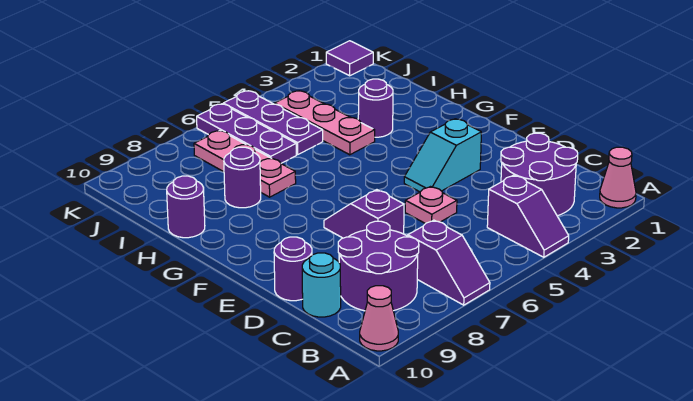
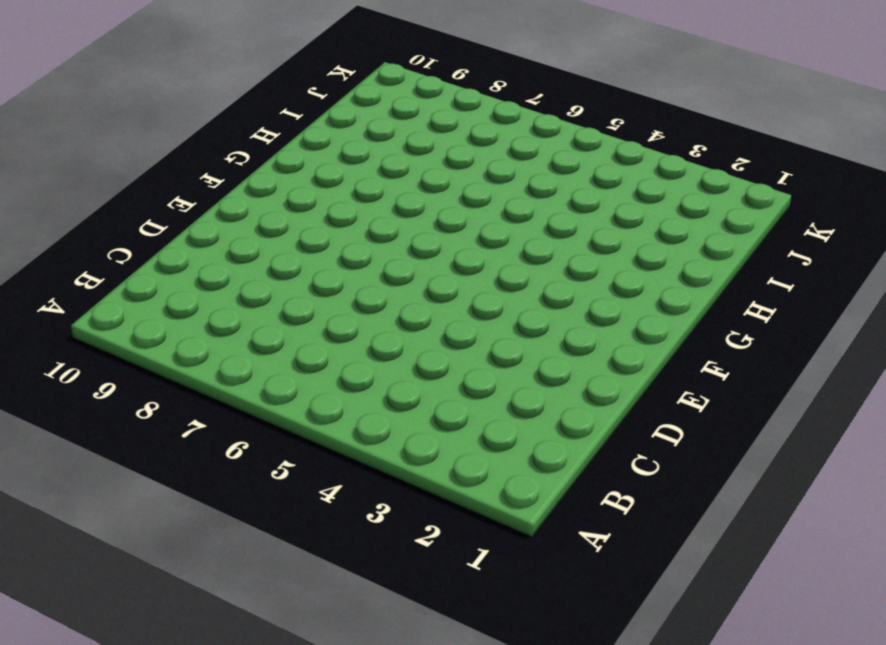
none -> pink cone A1 level 1
none -> purple slope A4:B4 level 1 top B
none -> purple slope A7:B7 level 1 top B

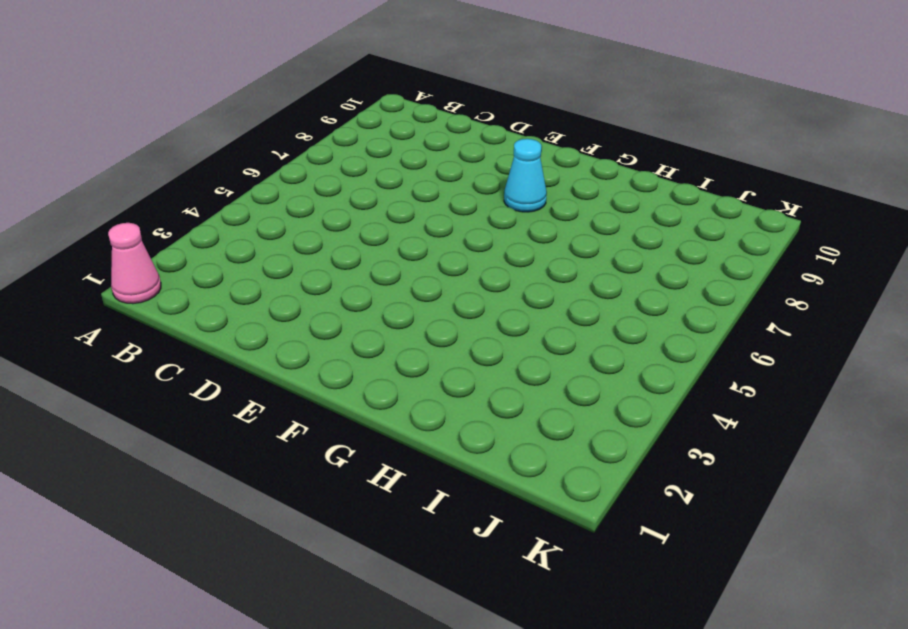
cyan cone F8 level 1 -> none
none -> purple slope A4:B4 level 1 top B
none -> purple slope A7:B7 level 1 top B
none -> pink cone A10 level 1

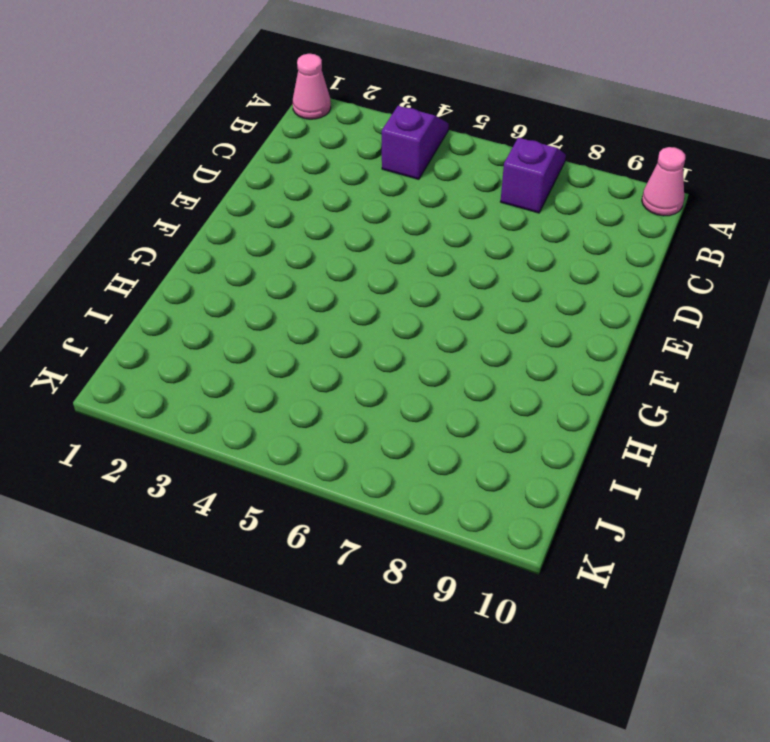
none -> purple round brick B2:C3 level 1
none -> purple round brick B8:C9 level 1
none -> cyan round brick C10 level 1

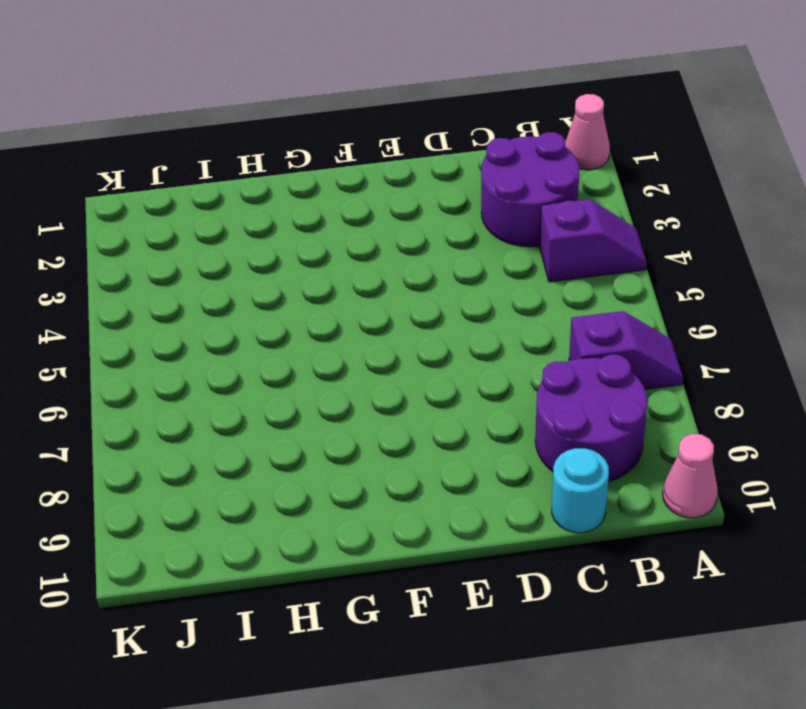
none -> pink plate D5 level 1
none -> purple slope D7:E7 level 1 top D
none -> purple round brick D10 level 1

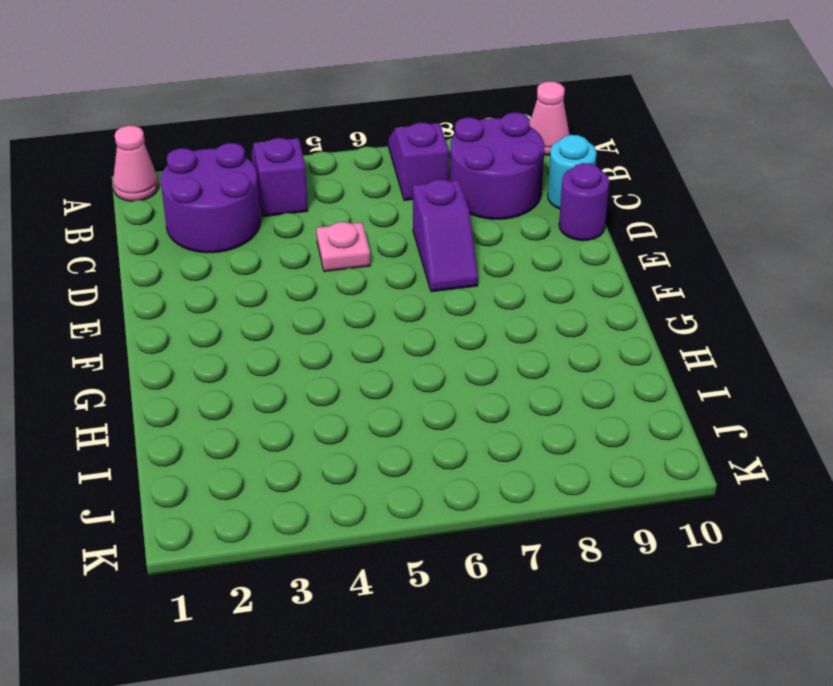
none -> cyan slope E3:E4 level 1 top 3
none -> purple round brick H3 level 1
none -> pink plate H4:J4 level 1

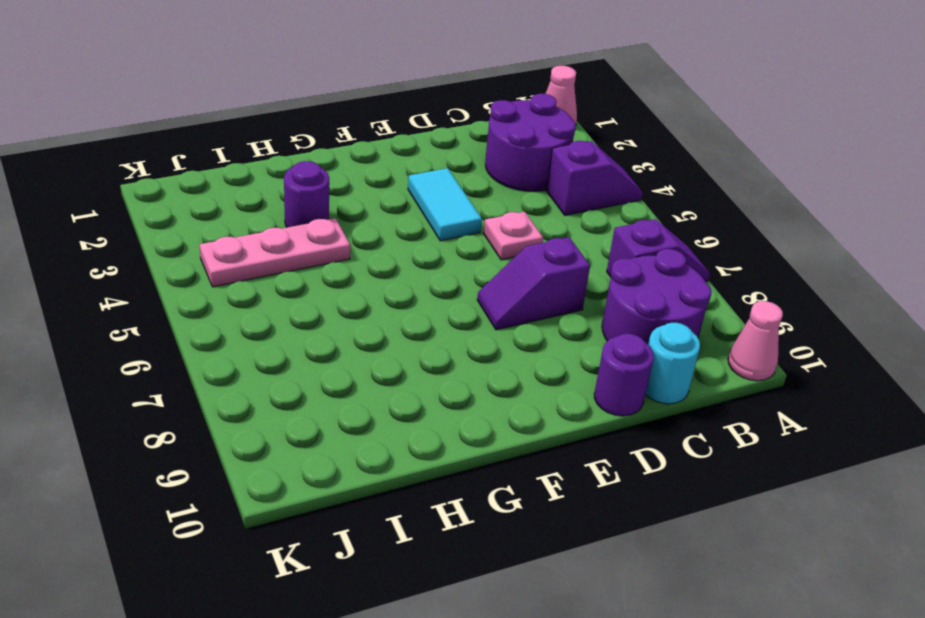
cyan tile E3:E4 level 1 -> cyan slope E3:E4 level 1 top 3
none -> pink plate H7:J7 level 1
none -> purple round brick H8 level 1
none -> purple round brick H10 level 1

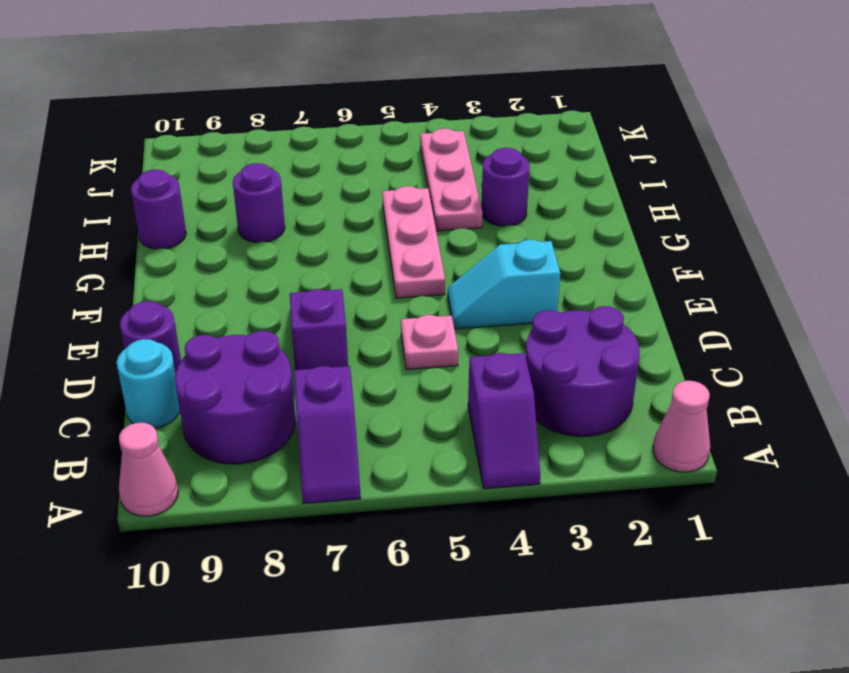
pink plate F5:H5 level 1 -> pink plate H7:J7 level 1
none -> purple plate I5:K5 level 1
none -> purple plate I6:K6 level 1
none -> purple tile K1 level 1

